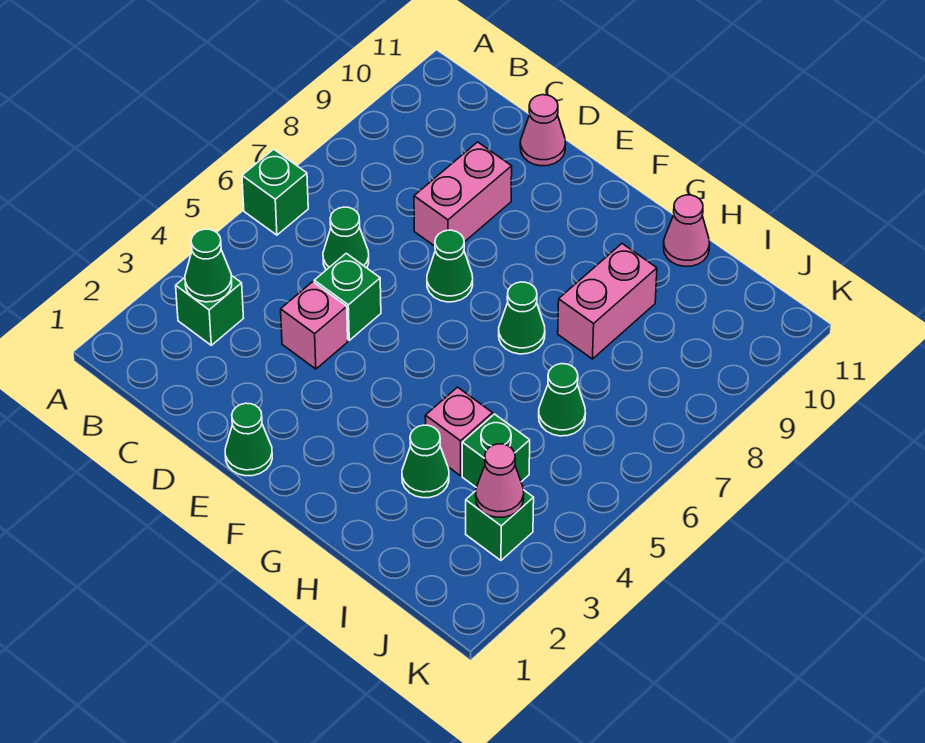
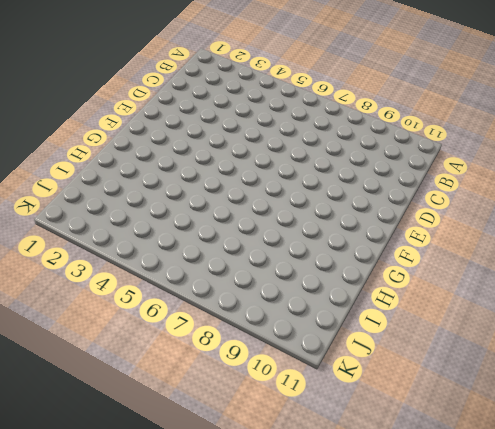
none -> green brick A6 level 1
none -> green brick B3 level 1
none -> green cone C6 level 1

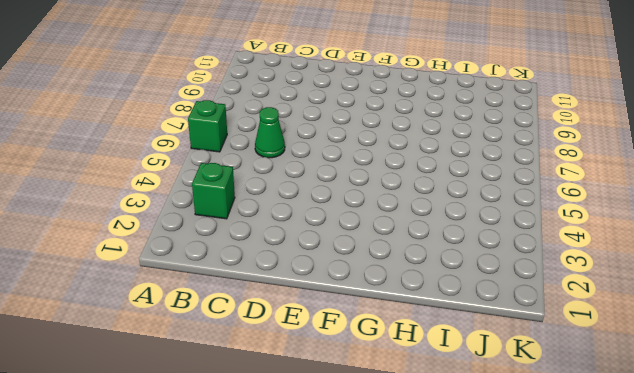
none -> pink brick D4 level 1
none -> green brick D5 level 1
none -> pink brick D8:D9 level 1

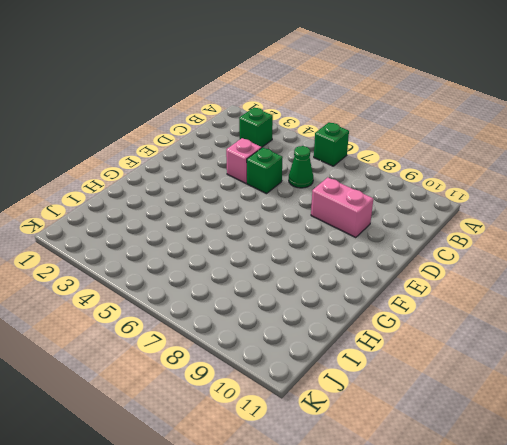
none -> pink cone D11 level 1
none -> green cone E1 level 1
none -> green cone E7 level 1

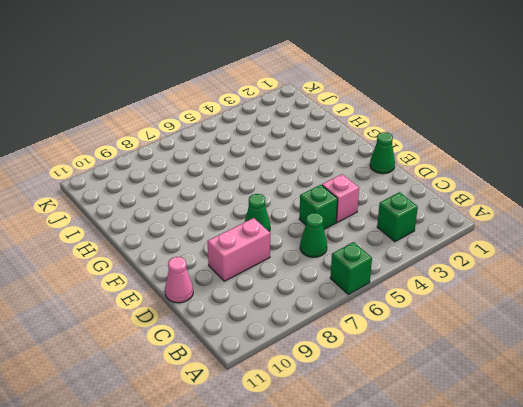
none -> green cone G7 level 1
none -> green cone H3 level 1
none -> pink brick H4 level 1

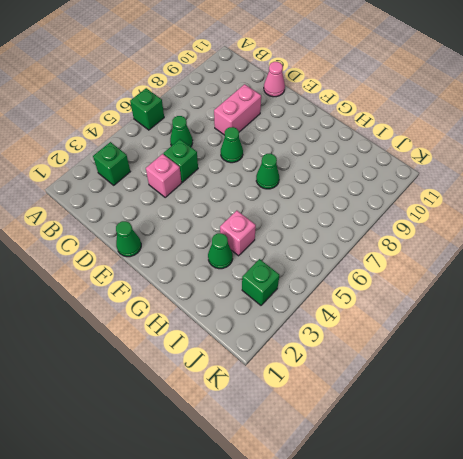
none -> pink brick H8:H9 level 1
none -> pink cone H11 level 1
none -> green brick I4 level 1

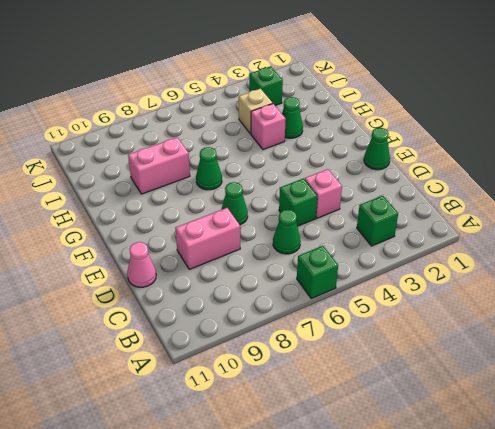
tan brick I4 level 1 -> green brick I4 level 1
none -> pink cone H11 level 1
none -> green cone I6 level 1
none -> green cone B3 level 2

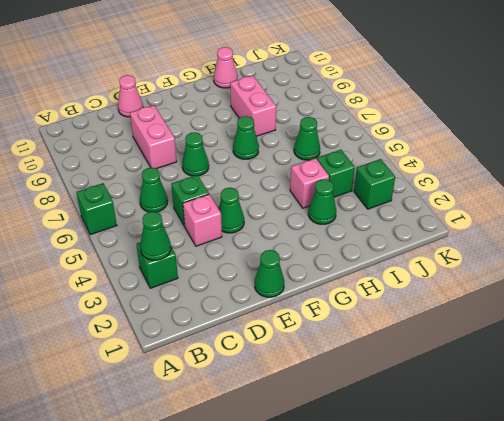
green cone E4 level 1 -> none
none -> pink cone J3 level 2

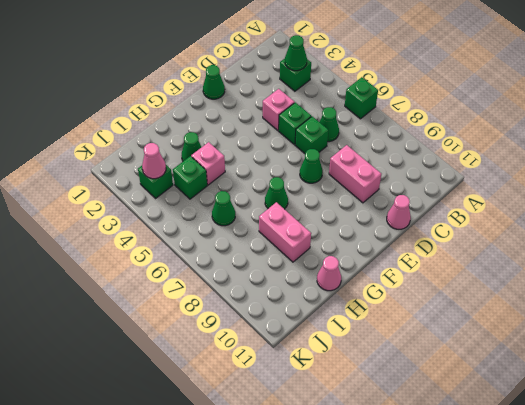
green brick D6 level 1 -> none

